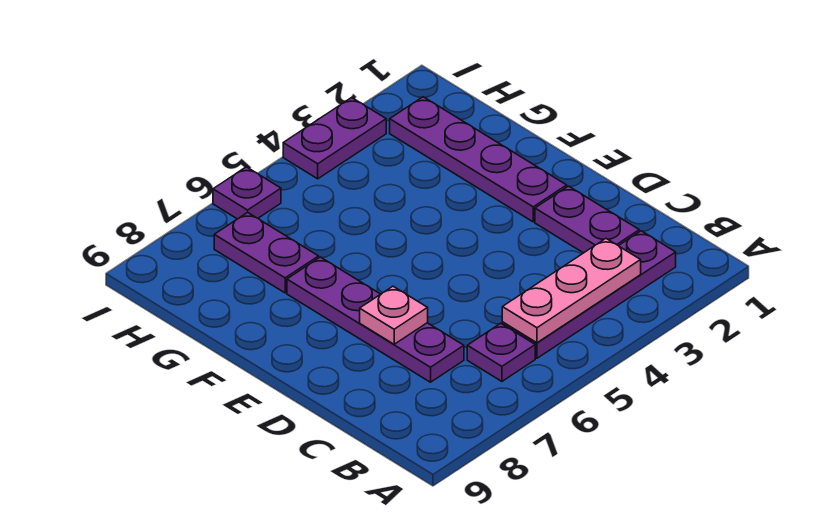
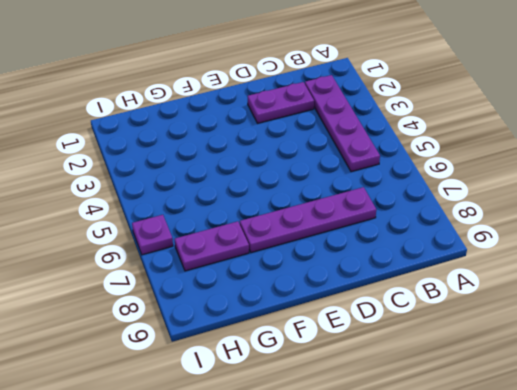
none -> purple plate B6 level 1
none -> purple plate E2:H2 level 1

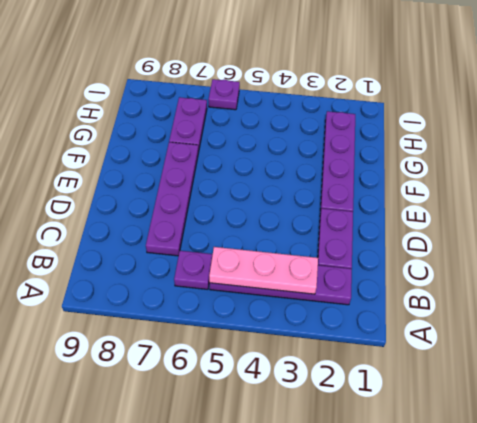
none -> purple plate I3:I4 level 1
none -> pink plate D7 level 2

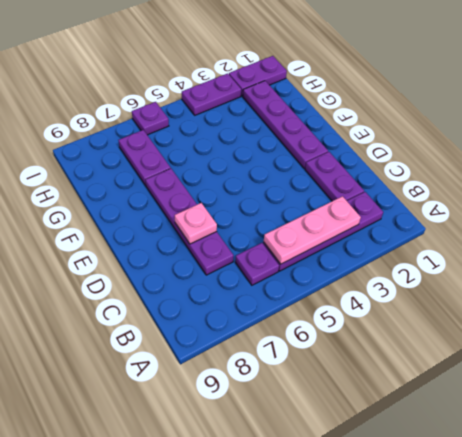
purple plate I1:I2 level 1 -> none

